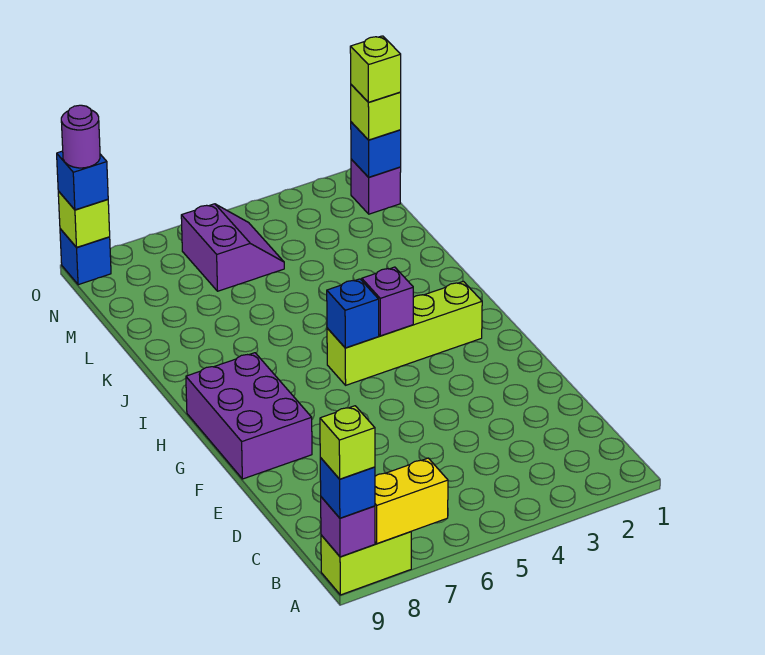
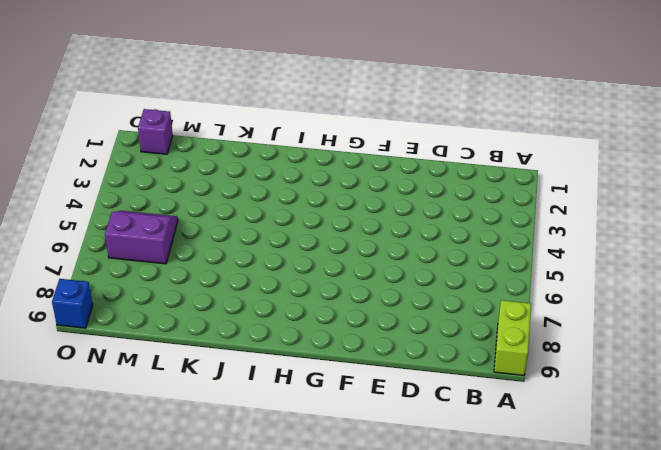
none -> purple brick F8:H9 level 1
none -> lime brick H2:H5 level 1
none -> yellow brick A7:A8 level 2

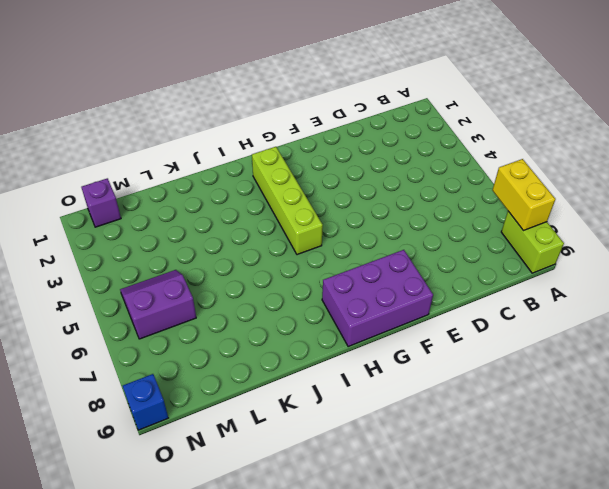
none -> purple brick A9 level 2
none -> purple brick H4 level 2
none -> blue brick H5 level 2

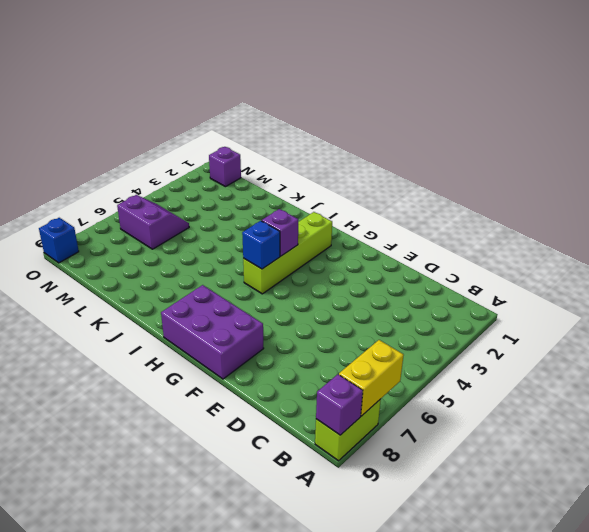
none -> blue brick N1 level 2
none -> lime brick O9 level 2
none -> blue brick A9 level 3

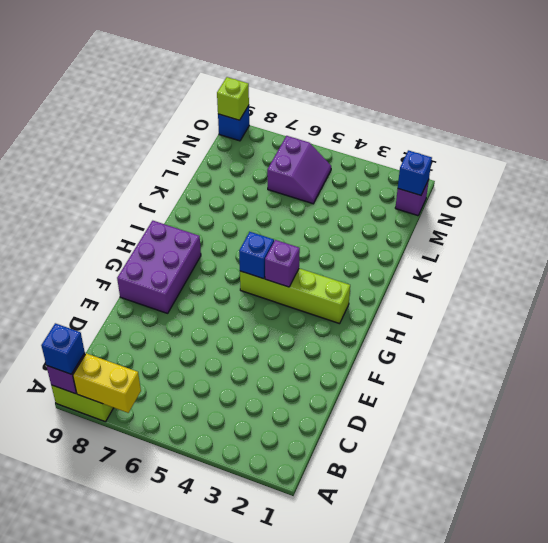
none -> lime brick N1 level 3
none -> blue brick O9 level 3
none -> lime brick A9 level 4

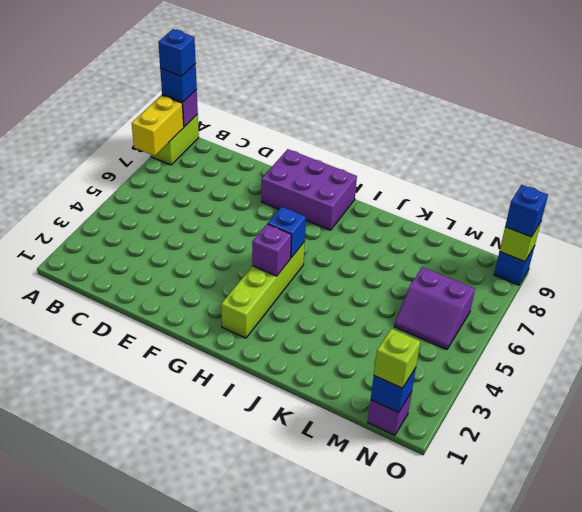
blue brick A9 level 4 -> lime brick A9 level 4
none -> lime brick N1 level 4
none -> purple round brick O9 level 4

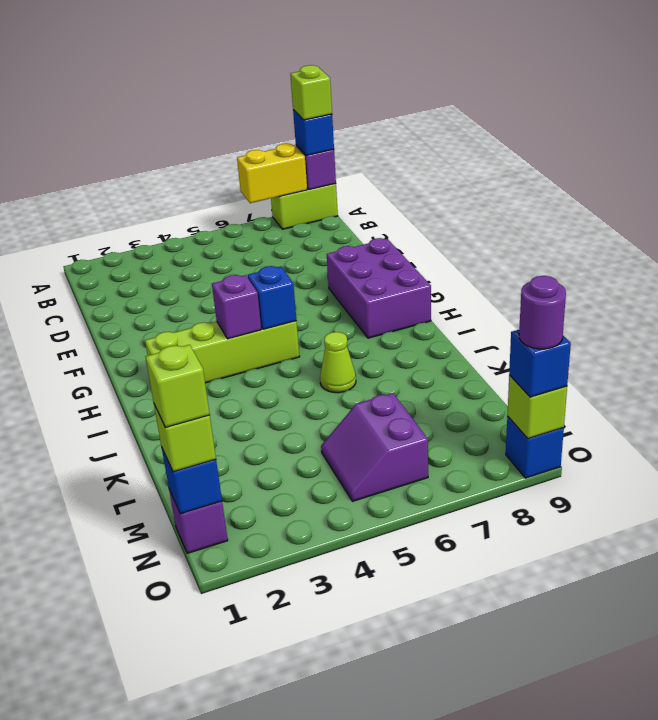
lime cone J6 level 1 -> none

